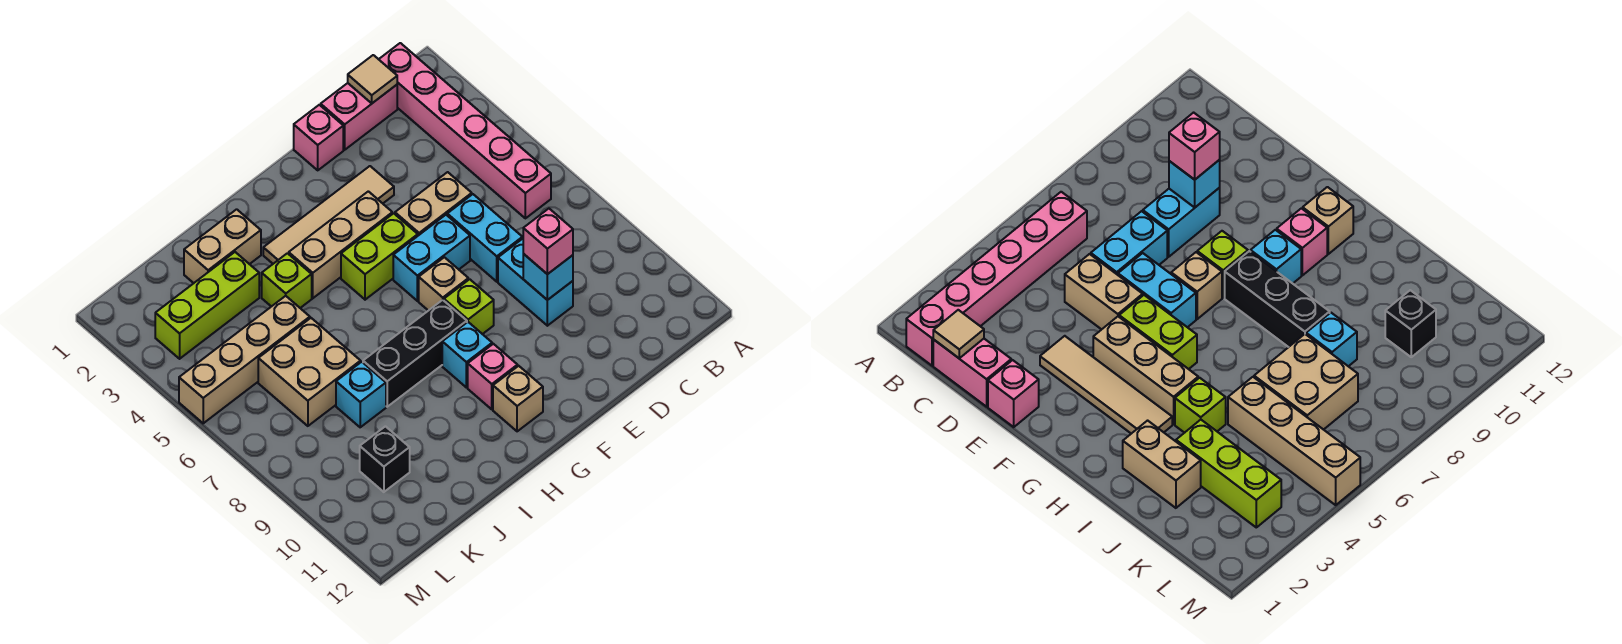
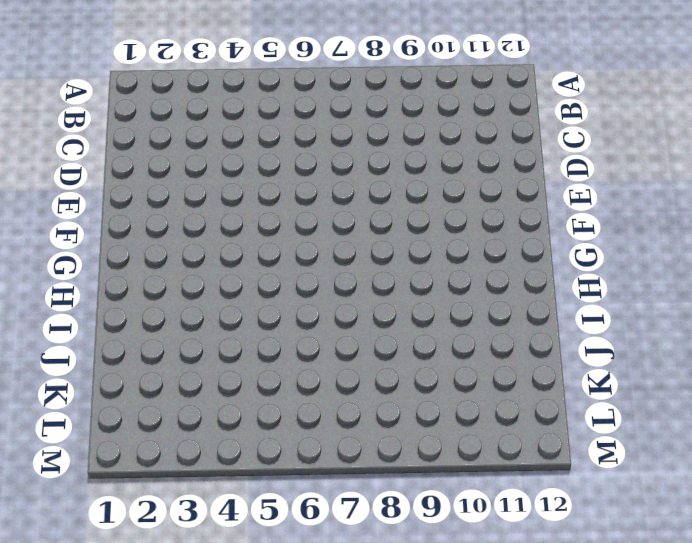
none -> pink brick B1:B6 level 1
none -> pink brick C1:D1 level 1
none -> tan brick D5:E5 level 1

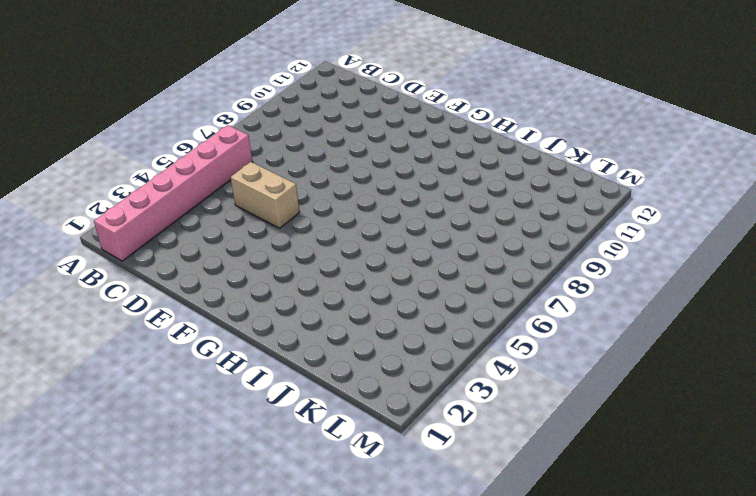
none -> pink brick C1:D1 level 1
none -> cyan brick D6:D7 level 1
none -> cyan brick D8:D9 level 1

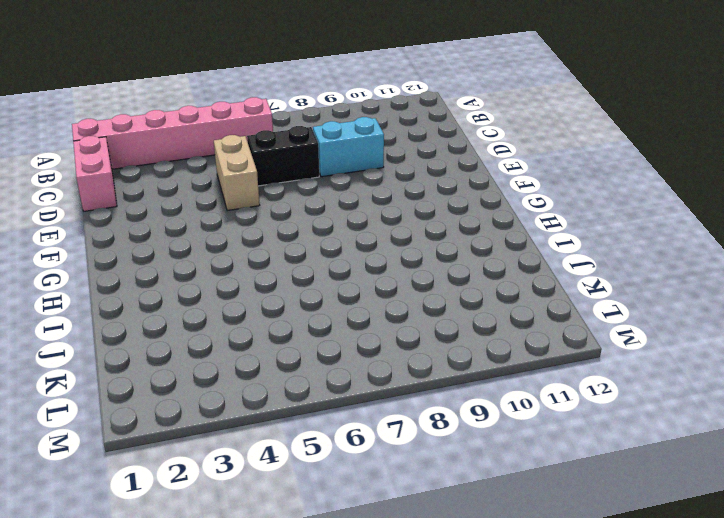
black brick D6:D7 level 1 -> cyan brick D6:D7 level 1
none -> pink brick E1 level 1
none -> tan tile E3:H3 level 1
none -> cyan brick E6:F6 level 1

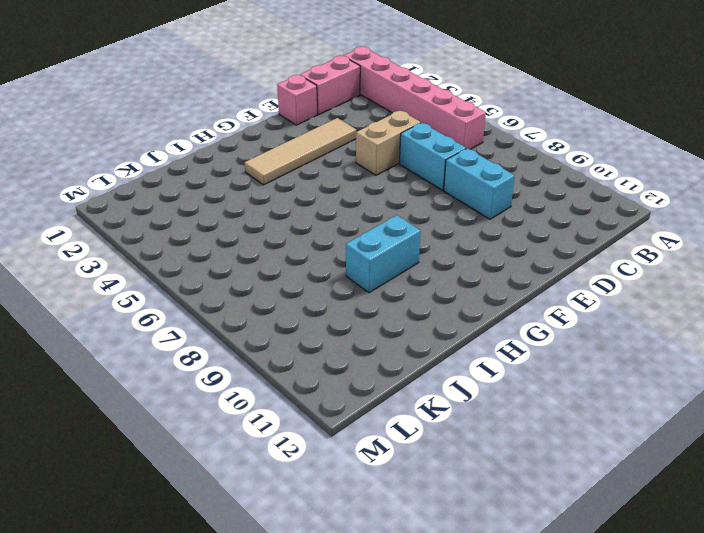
cyan brick H9:I9 level 1 -> cyan brick E6:F6 level 1
none -> tan brick F4:H4 level 1
none -> lime brick F5:G5 level 1
none -> tan brick F7 level 1

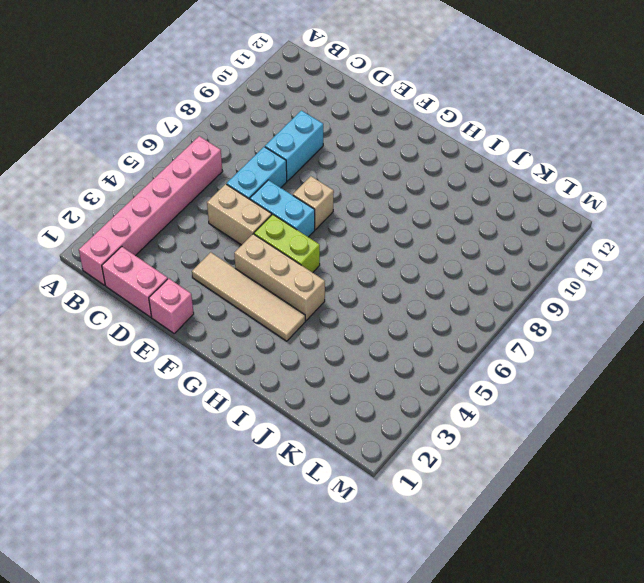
none -> lime brick F8 level 1
none -> black brick G8:I8 level 1
none -> cyan brick G9 level 1

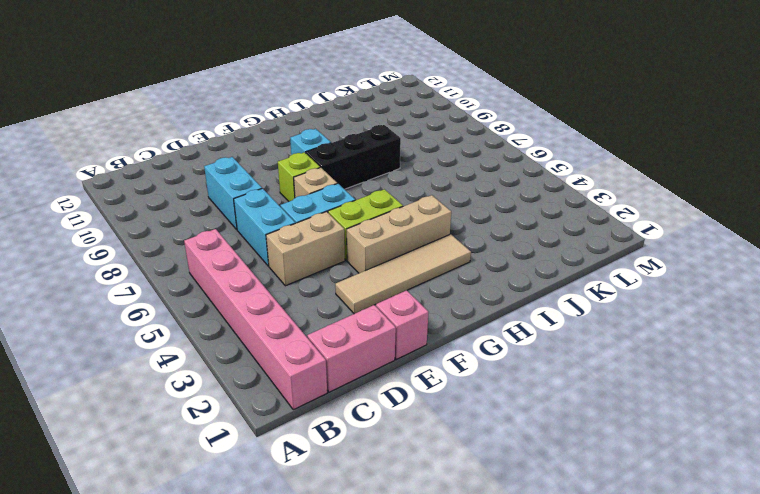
none -> pink brick G10 level 1
none -> tan brick G11 level 1
none -> tan brick I2:J2 level 1

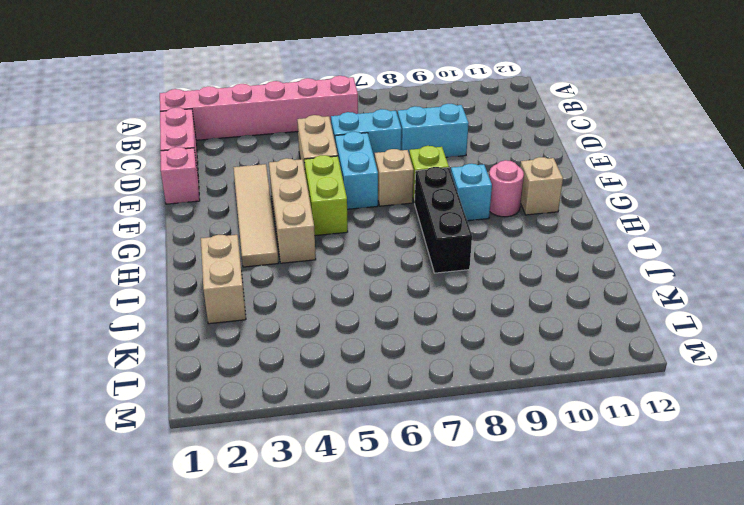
pink round brick G10 level 1 -> pink brick G10 level 1
none -> lime brick I4 level 1
none -> lime brick J3:L3 level 1
none -> tan brick J5:M5 level 1

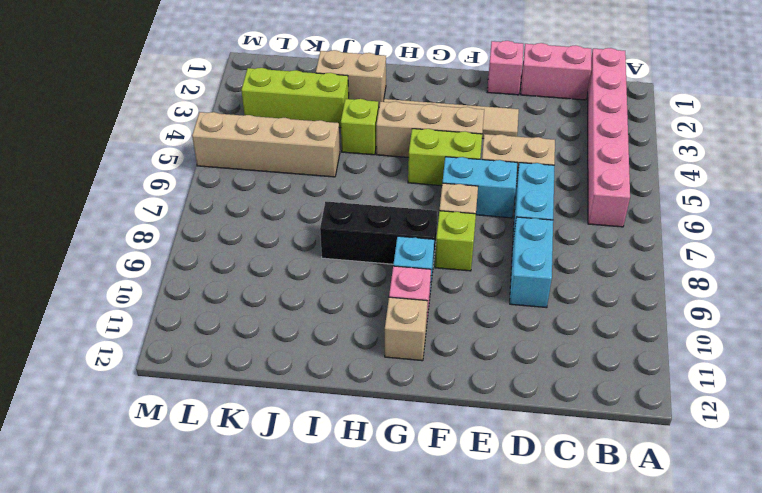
none -> tan brick J6:K7 level 1
none -> cyan brick J8 level 1
none -> black brick K10 level 1

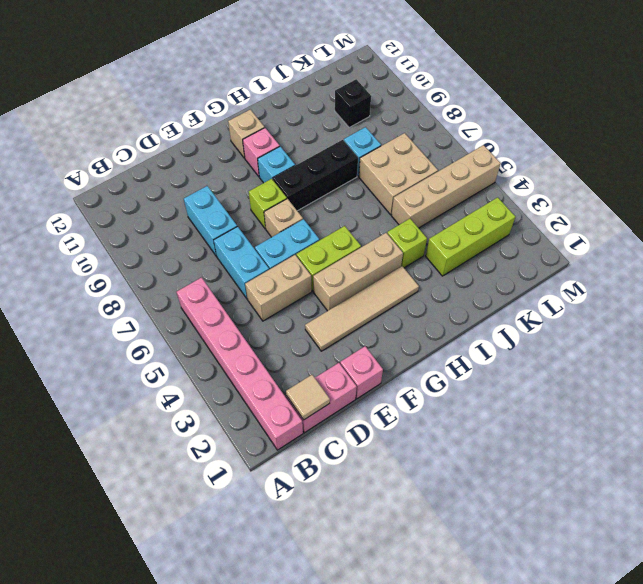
none -> tan brick I2:J2 level 1
none -> cyan brick D9 level 2
none -> pink brick D9 level 3

